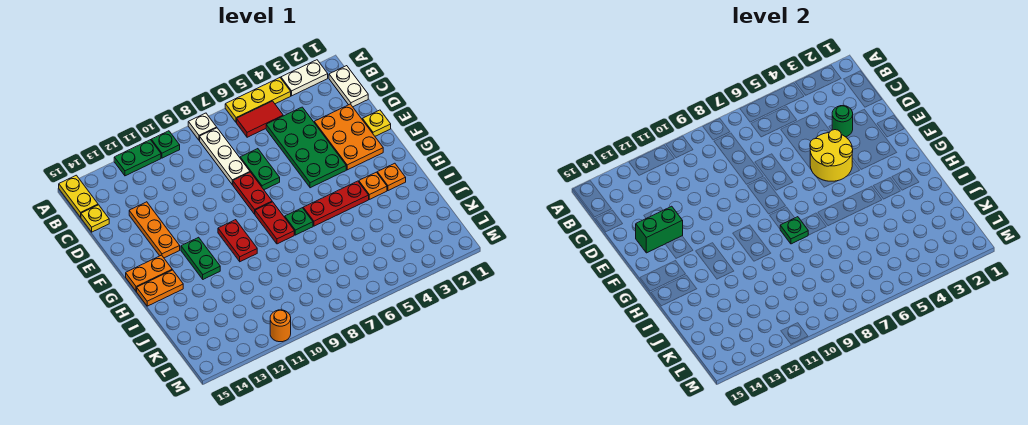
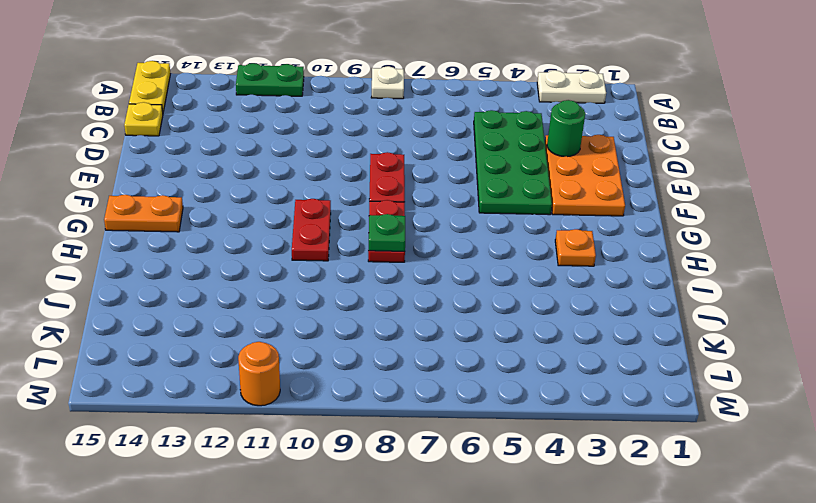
none -> yellow plate A4:A6 level 1
none -> green plate A10 level 1
none -> white plate B1:C1 level 1
none -> red tile B5:B6 level 1

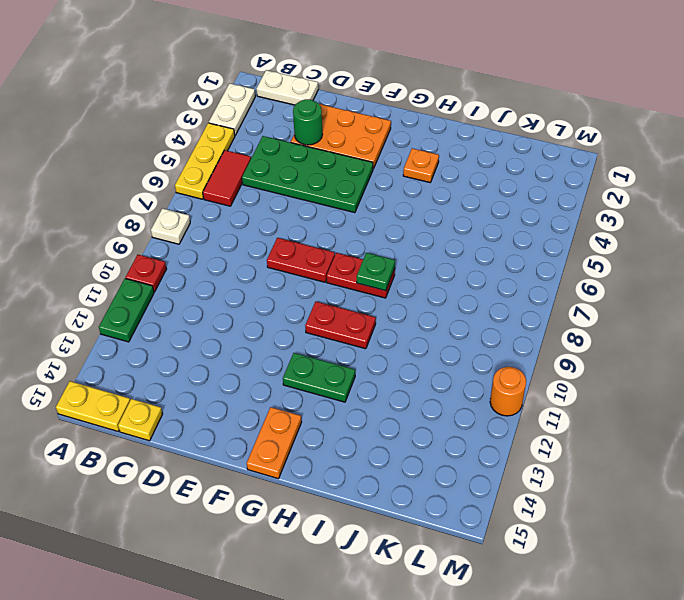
red plate A10 level 1 -> green plate A10 level 1
none -> white plate B8:D8 level 1
none -> green plate D7:E7 level 1
none -> orange plate D13:F13 level 1
none -> yellow plate E1 level 1

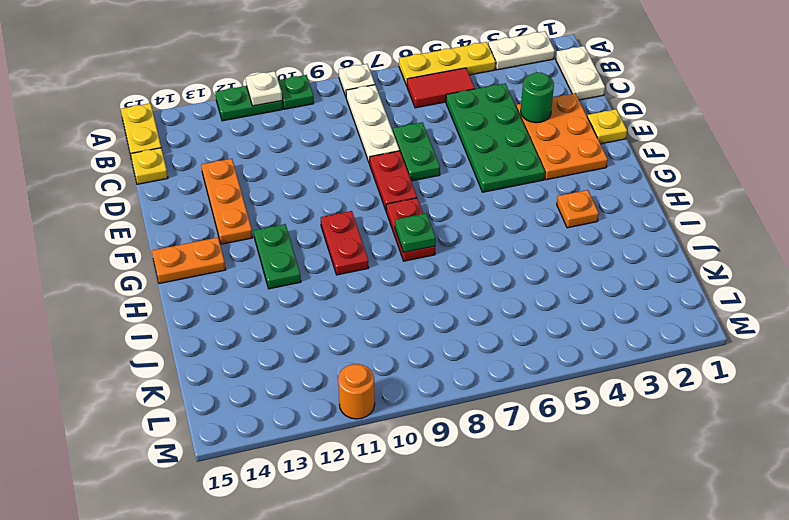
white plate A11 level 2 -> none
none -> orange plate H2 level 1
none -> red plate H4:H6 level 1
none -> green plate H7 level 1
none -> orange plate H14:H15 level 1

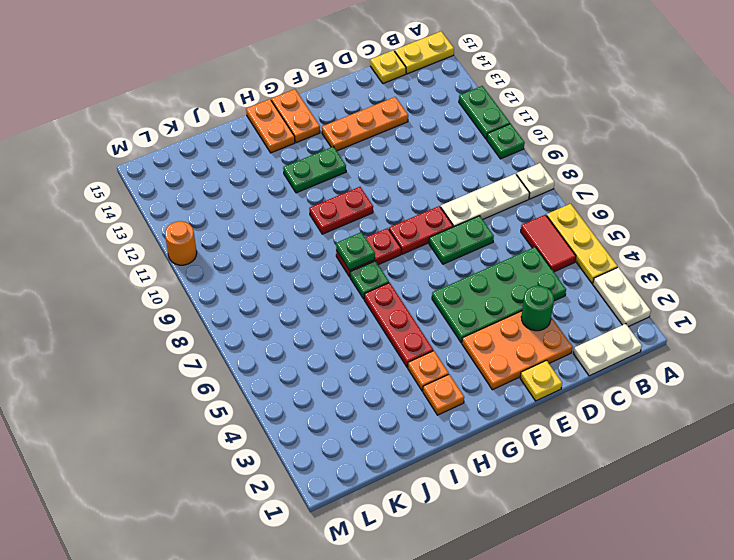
none -> yellow round brick E4:F5 level 2
none -> green brick E13:E14 level 2

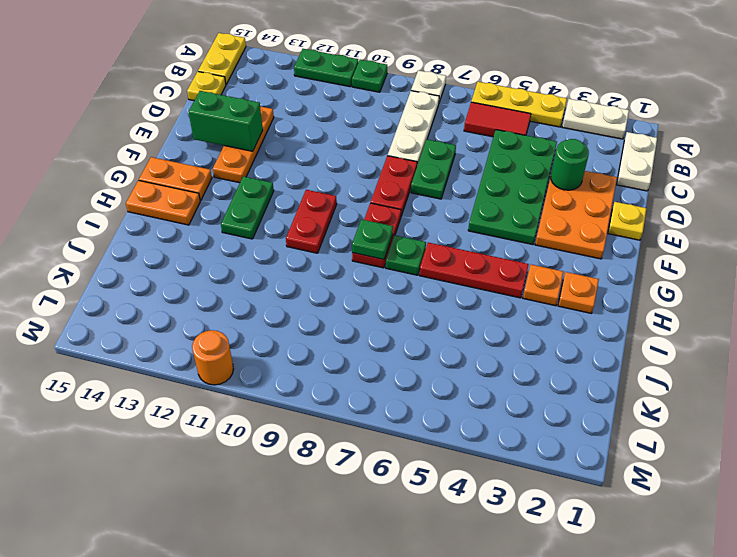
none -> yellow round brick E4:F5 level 2

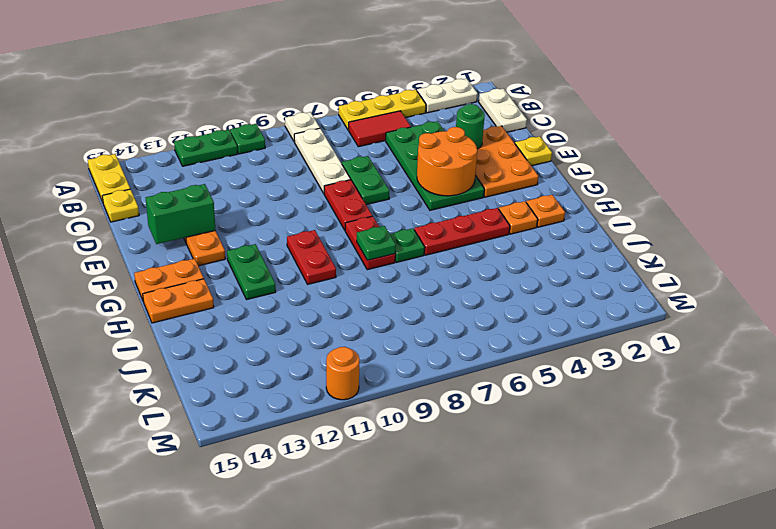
orange round brick E4:F5 level 2 -> yellow round brick E4:F5 level 2

